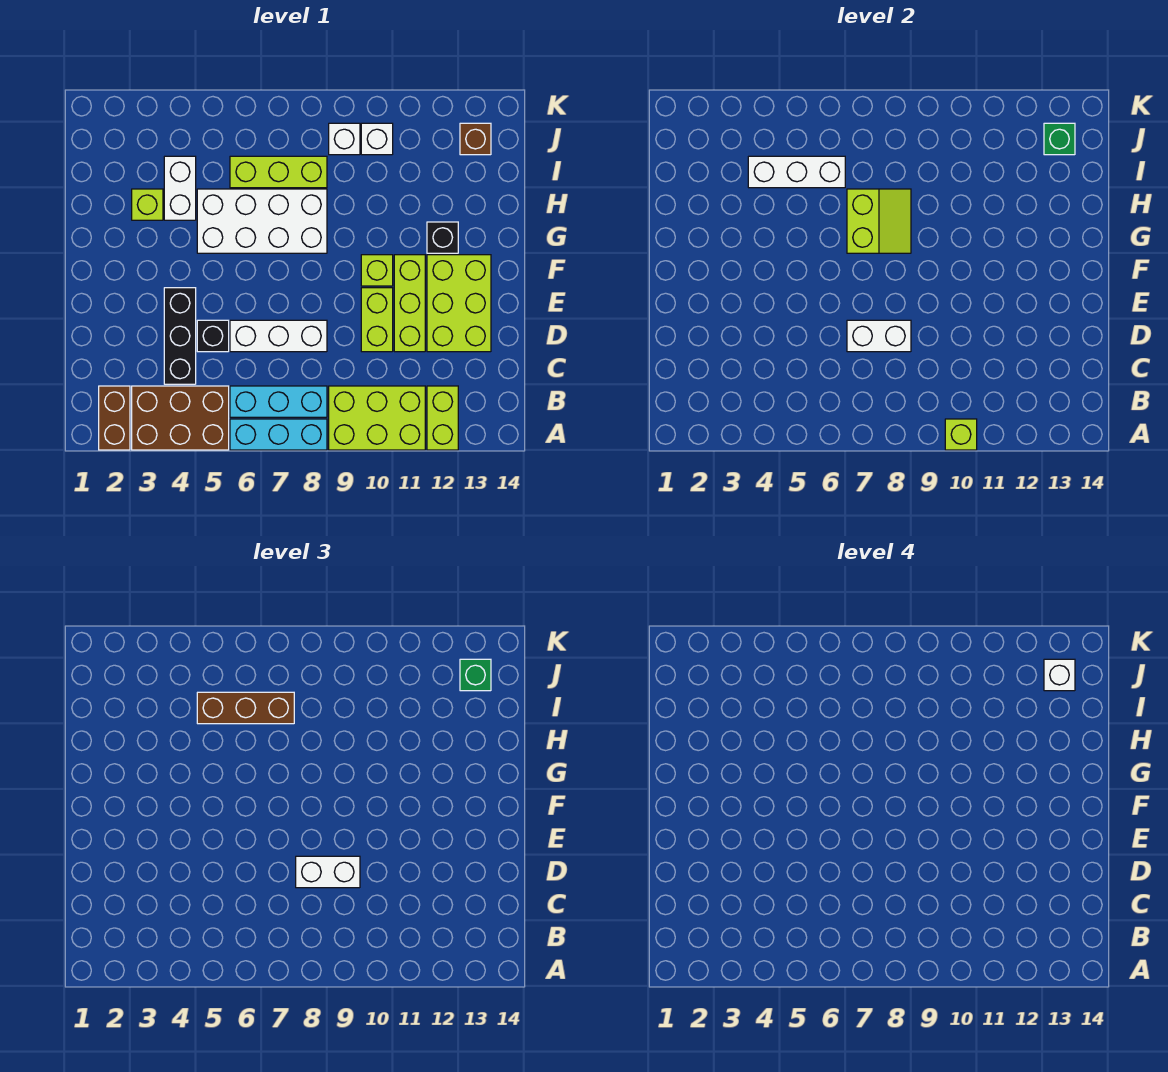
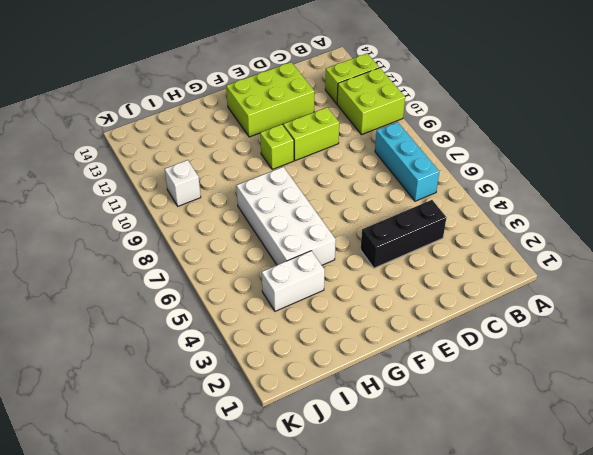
lime brick A10:B11 level 1 -> lime brick A9:B11 level 1
none -> brown brick A2:B2 level 1
none -> brown brick A3:B5 level 1
none -> cyan brick A6:A8 level 1
none -> black brick D5 level 1

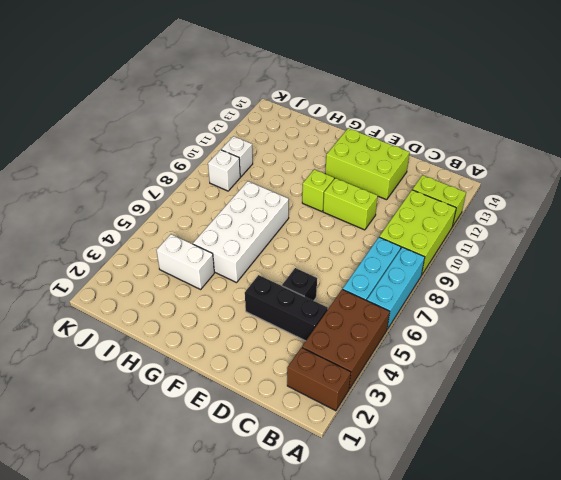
none -> white brick D6:D8 level 1
none -> lime brick D11:F11 level 1
none -> black brick G12 level 1
none -> lime brick H3 level 1

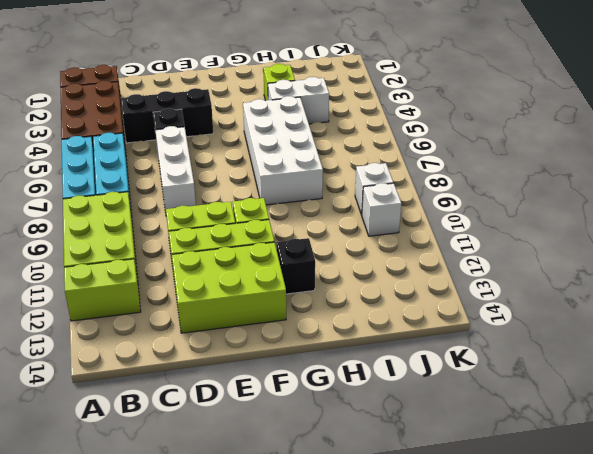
none -> lime brick I6:I8 level 1
none -> brown brick J13 level 1
none -> lime brick A10 level 2
none -> white brick D7:D8 level 2

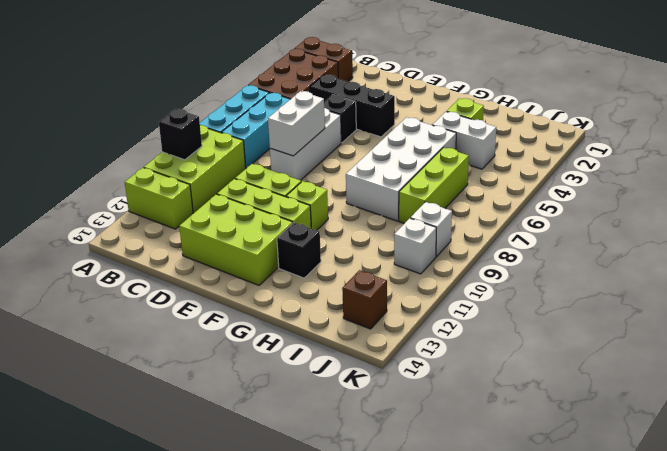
black brick A10 level 2 -> lime brick A10 level 2
none -> lime slope G7:H8 level 2 top 7
none -> white brick I4:I6 level 2
none -> green brick J13 level 2
none -> white brick D8:D9 level 3

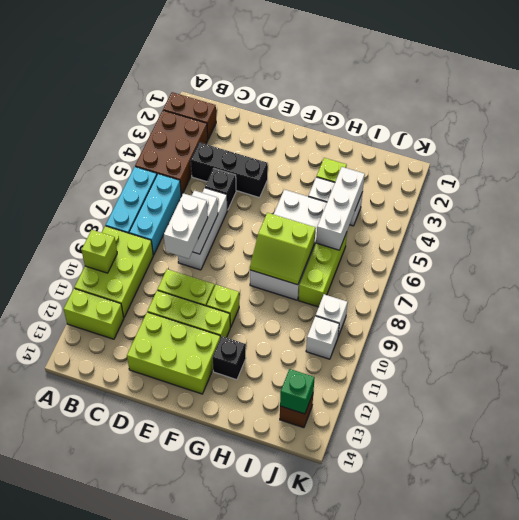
none -> brown brick I5:I7 level 3
none -> green brick J13 level 3
none -> white brick J13 level 4

